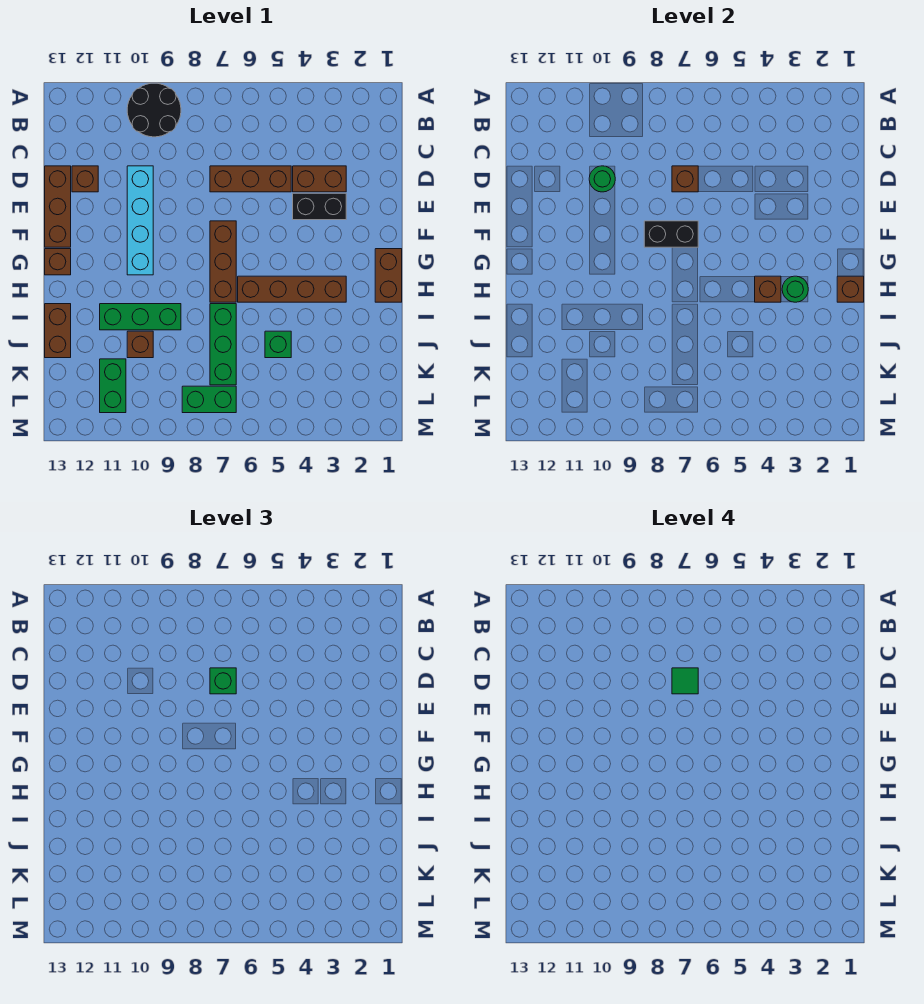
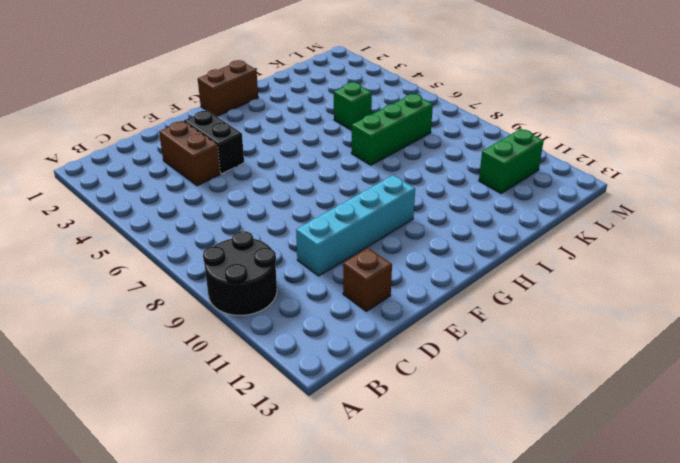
none -> brown brick D5:D7 level 1
none -> brown brick D13:F13 level 1
none -> brown brick F7:H7 level 1

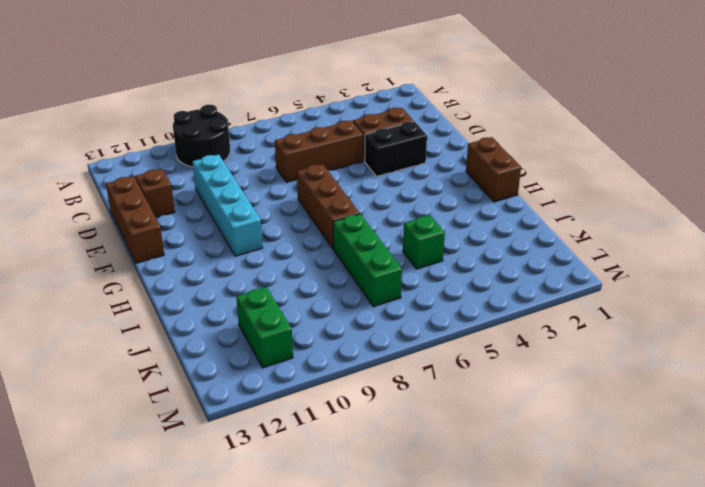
none -> brown brick G13 level 1
none -> brown brick H3:H6 level 1
none -> green brick I9:I11 level 1

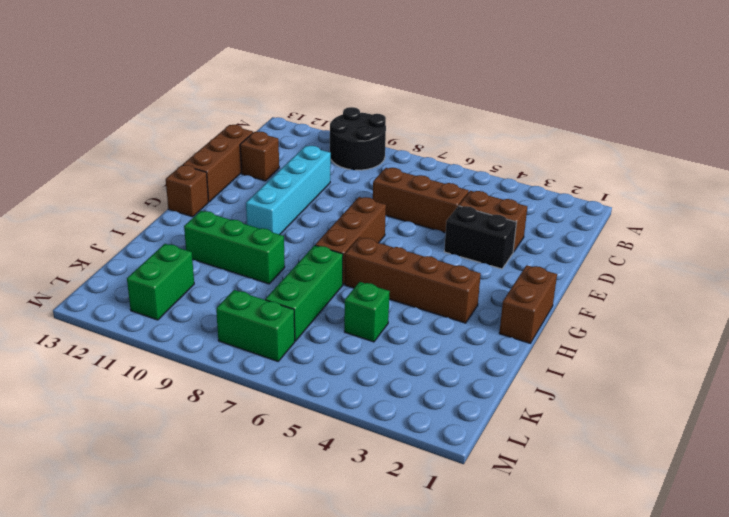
none -> brown brick I13:J13 level 1
none -> brown brick J10 level 1
none -> brown brick D7 level 2

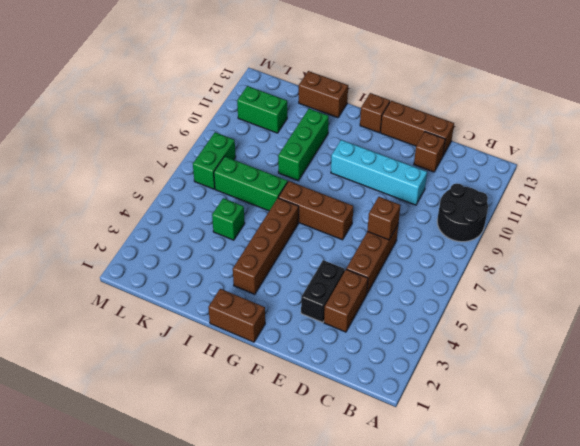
none -> brown brick J10 level 1
none -> green round brick D10 level 2
none -> black brick F7:F8 level 2

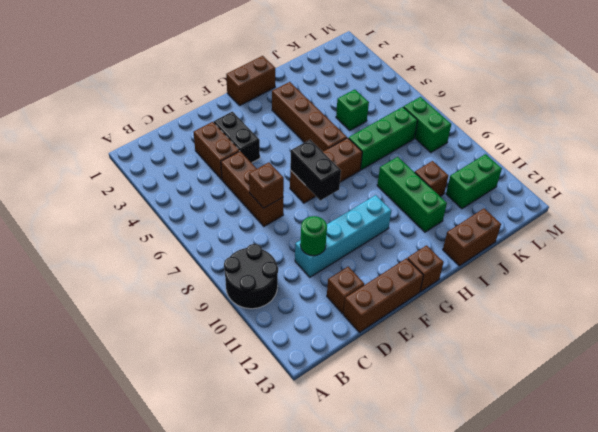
none -> brown brick H1 level 2
none -> green round brick H3 level 2
none -> brown brick H4 level 2

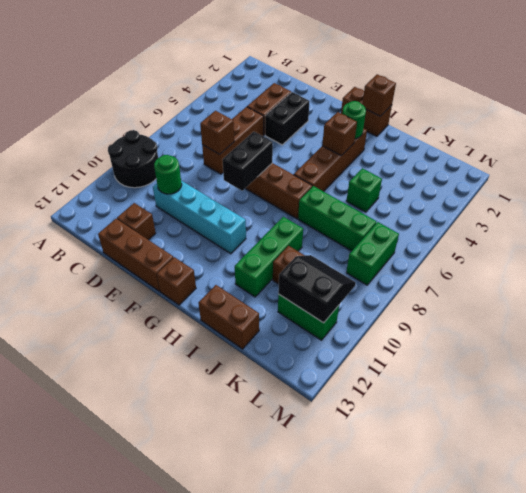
black slope K10:L11 level 2 top 11 -> none
none -> green brick D7 level 3
none -> green tile D7 level 4

